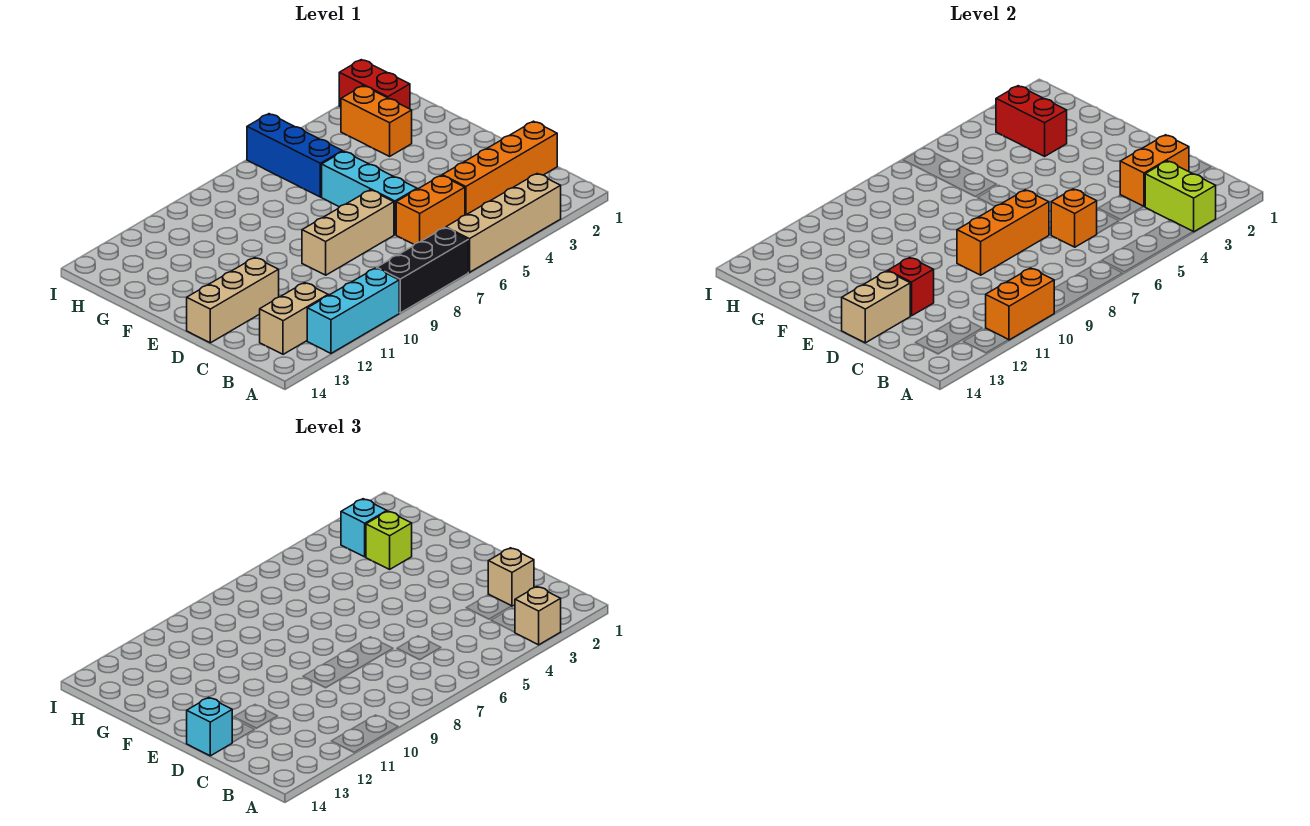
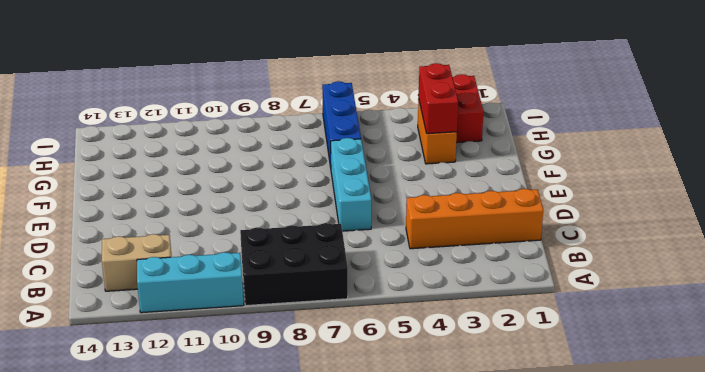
black brick A7:B9 level 1 -> black brick A7:A9 level 1
none -> tan brick A3:A6 level 1
none -> orange brick C5:C6 level 1
none -> tan brick D7:D9 level 1

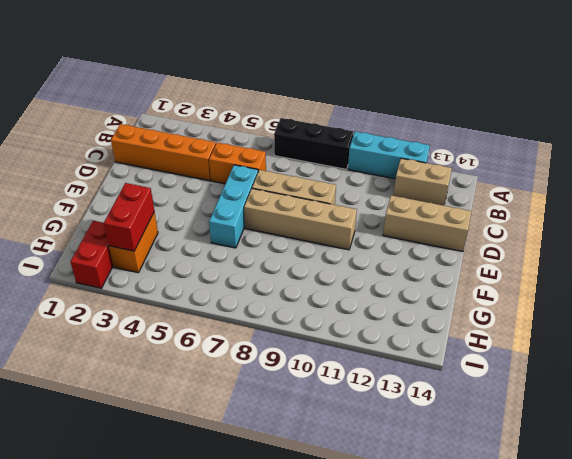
tan brick E7:E10 level 1 -> tan brick A3:A6 level 1
none -> blue brick G6:I6 level 1
none -> lime brick A3:B3 level 2
none -> orange brick A10:A11 level 2

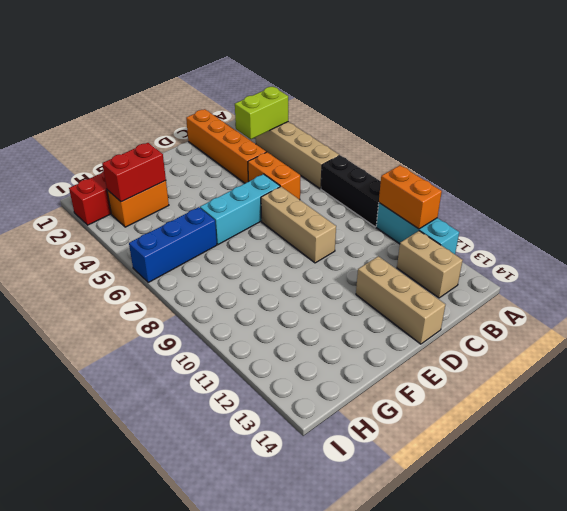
none -> orange brick C2:C3 level 2
none -> orange brick C6 level 2
none -> orange brick D7:D9 level 2

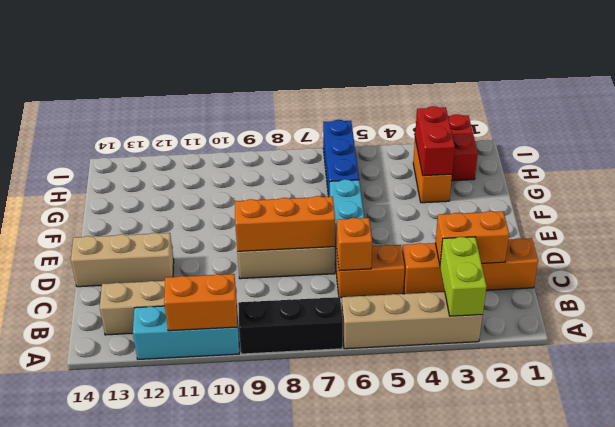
none -> red brick D12 level 2
none -> tan brick D13:D14 level 2
none -> tan brick A3 level 3

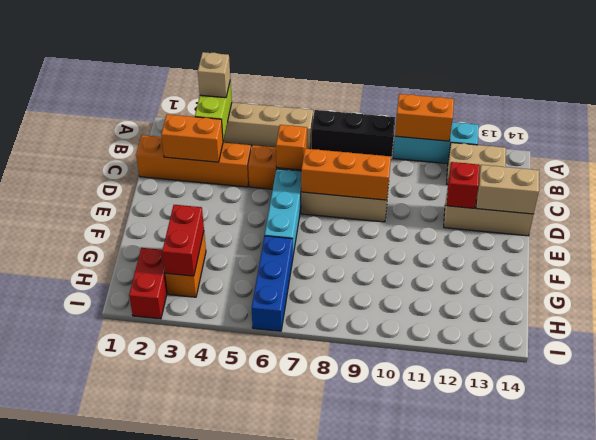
none -> tan brick C2 level 3
none -> cyan brick D14 level 3
none -> lime brick G3 level 3

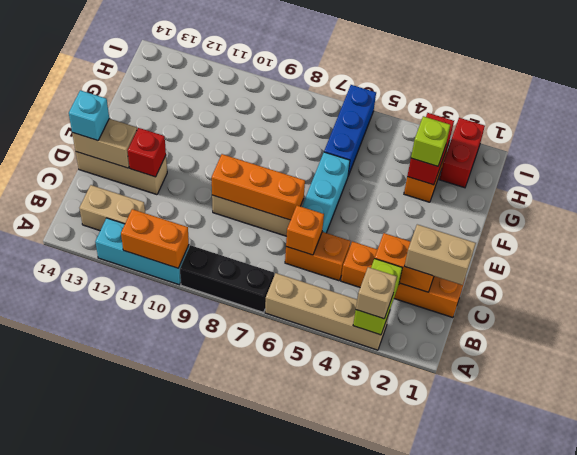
tan brick C1:C2 level 3 -> tan brick C2 level 3
none -> cyan brick H3 level 3

